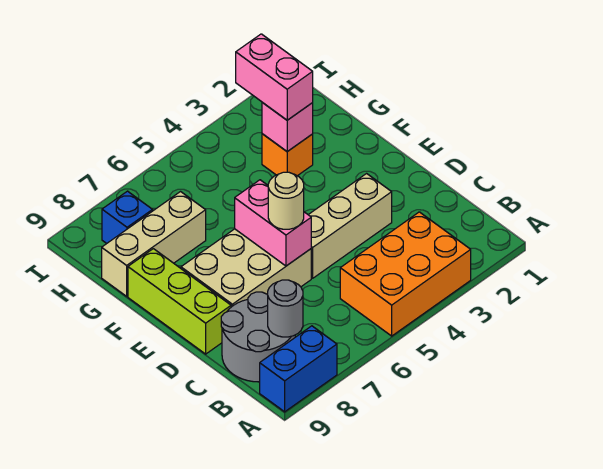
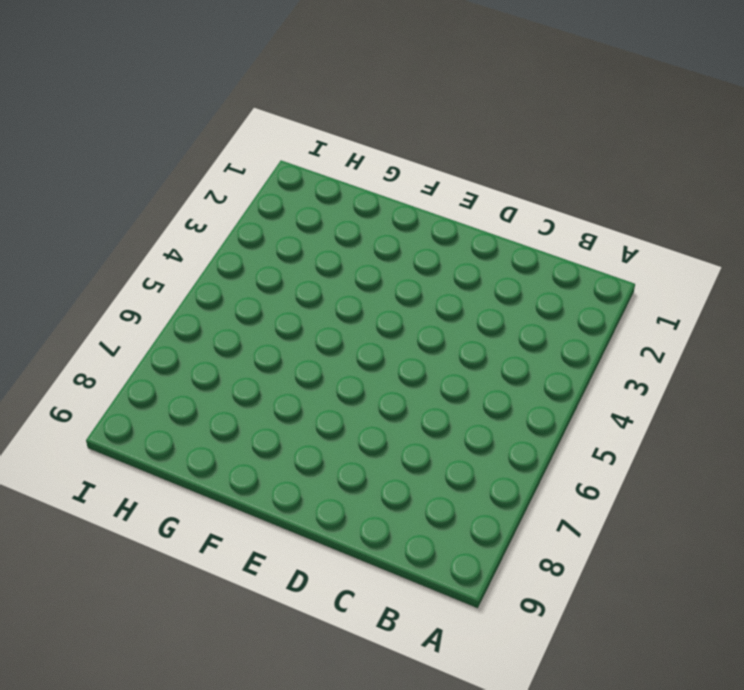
none -> orange brick A3:B5 level 1
none -> blue brick A8:A9 level 1
none -> grey round brick B8:C9 level 1

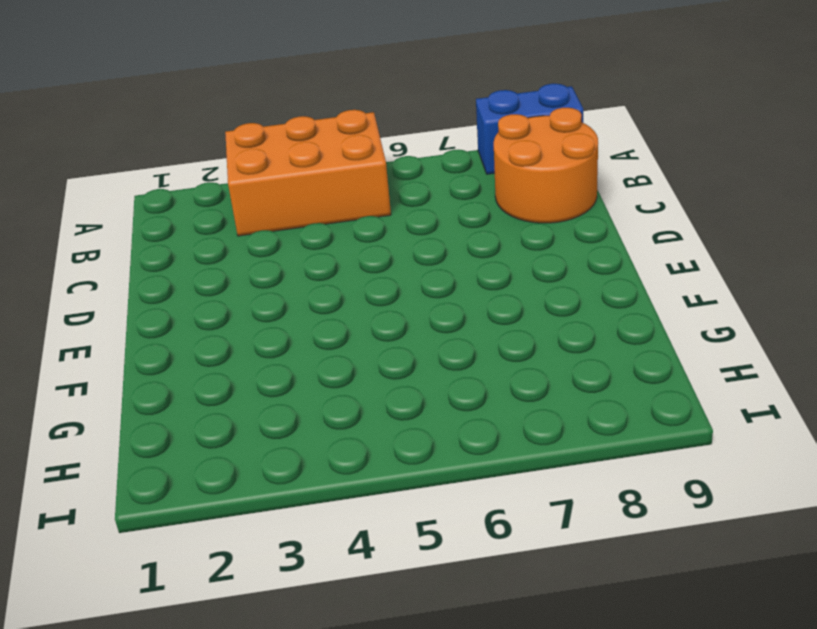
orange round brick B8:C9 level 1 -> grey round brick B8:C9 level 1
none -> tan brick D3:D5 level 1
none -> tan brick D6:E8 level 1
none -> lime brick D9:F9 level 1

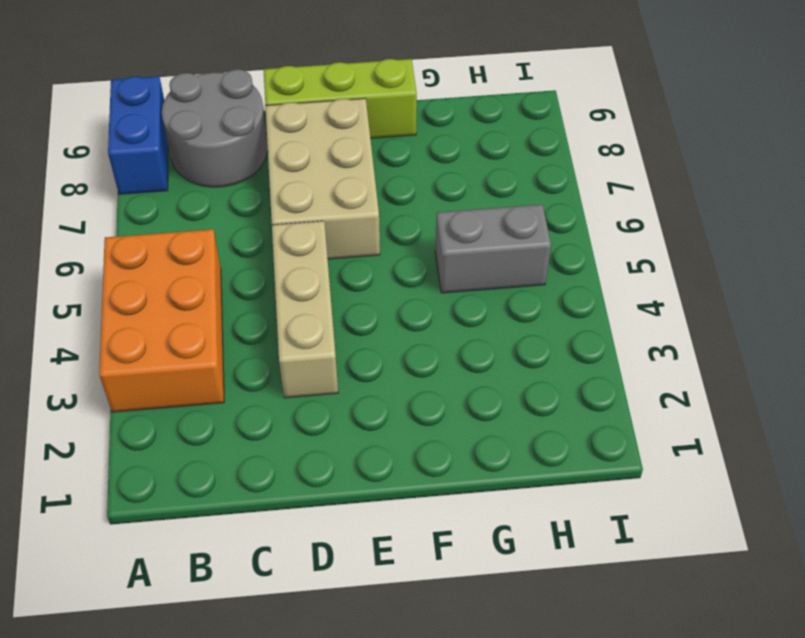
grey brick G5:H5 level 1 -> none
none -> orange brick G3 level 1
none -> tan brick G7:G9 level 1
none -> blue brick H8 level 1

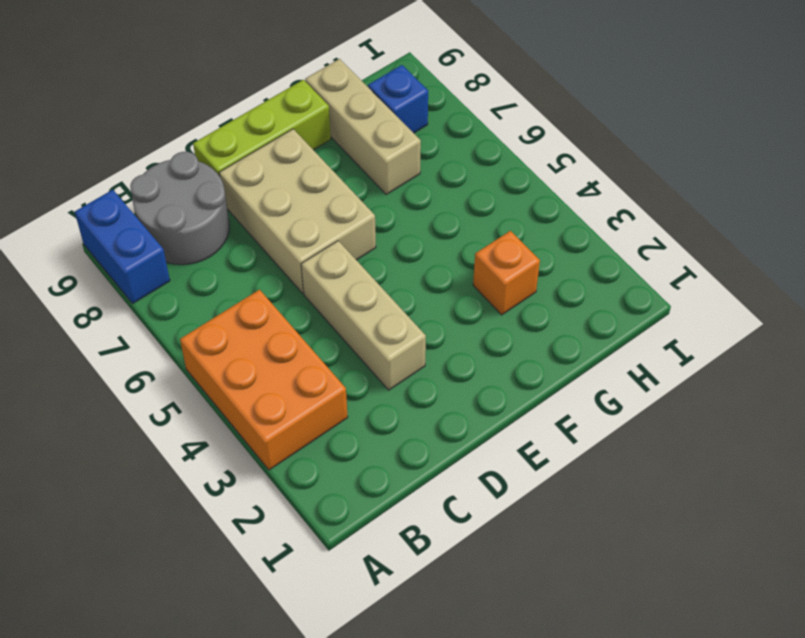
none -> grey round brick B8 level 2
none -> pink brick D6:E6 level 2
none -> pink brick G3 level 2

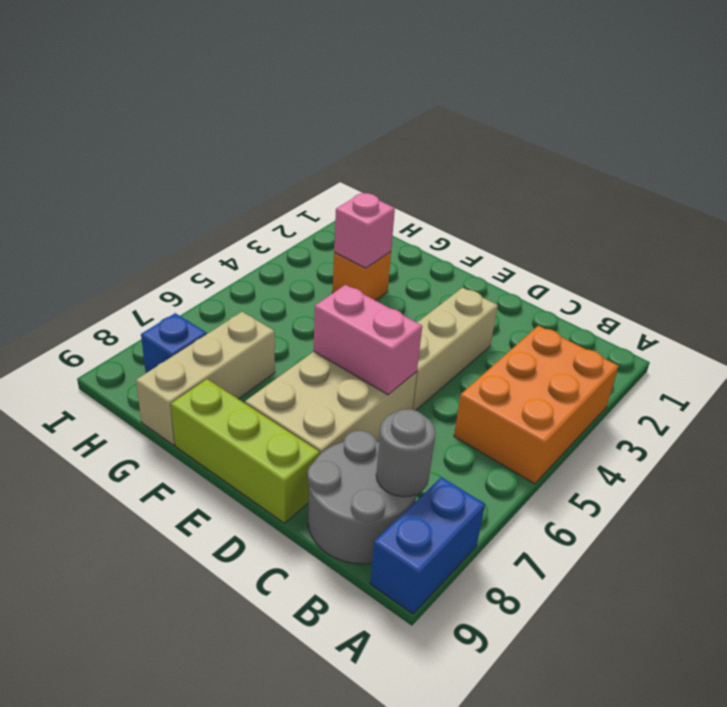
none -> tan round brick D6 level 3
none -> pink brick G3:H3 level 3

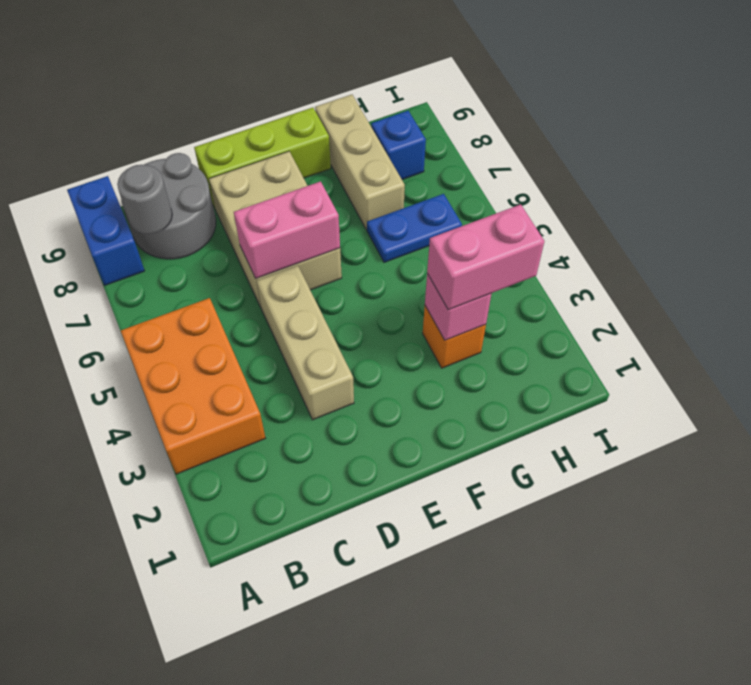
blue plate G6:H6 level 1 -> none
none -> tan round brick D6 level 3

